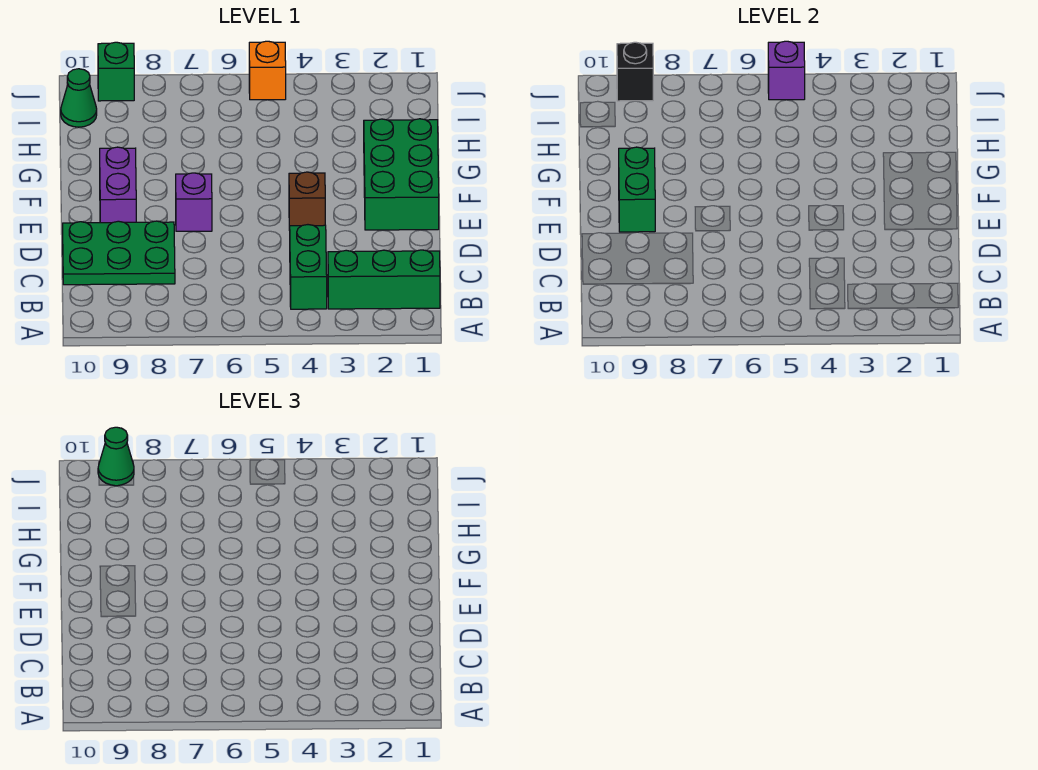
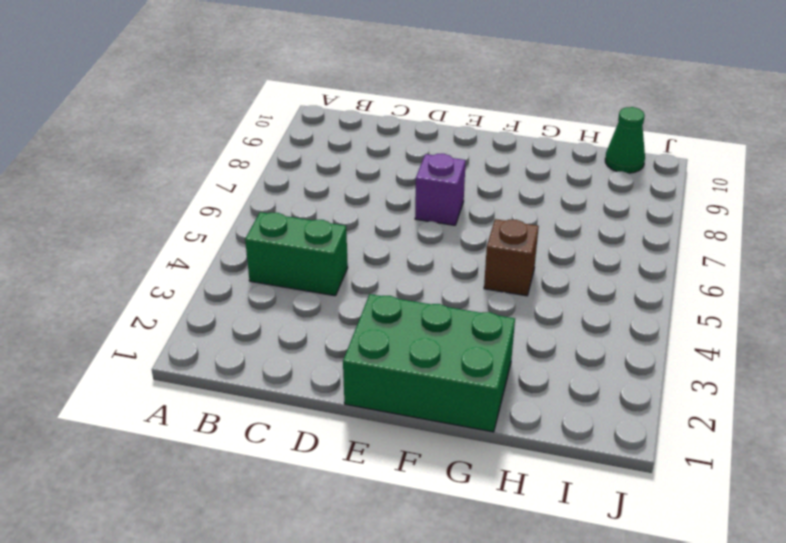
brown brick G5 level 1 -> brown brick E4 level 1
none -> green brick B1:B3 level 1
none -> green plate C8:D10 level 1
none -> purple brick E9:F9 level 1

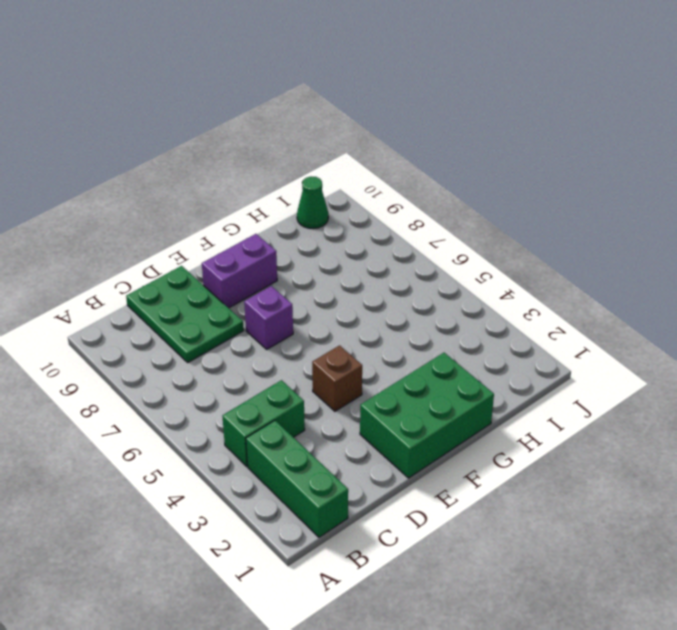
none -> orange brick J5 level 1
none -> green brick J9 level 1
none -> green brick E9:F9 level 2

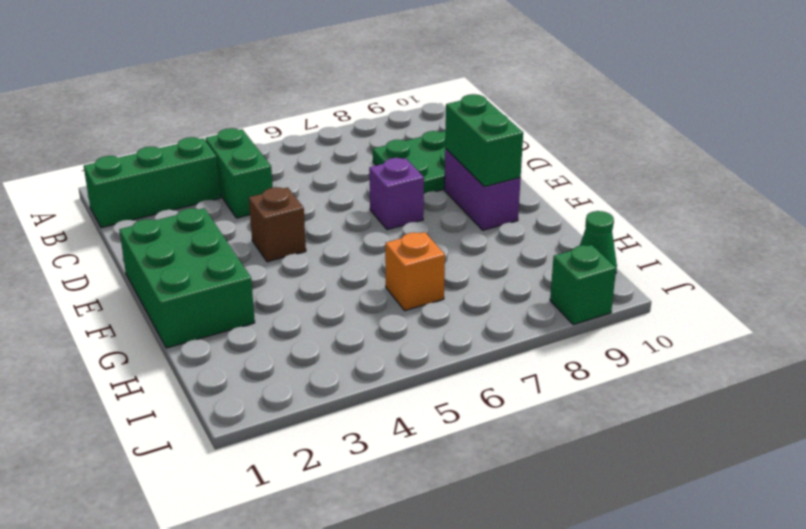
orange brick H6 level 1 -> orange brick J5 level 1
none -> purple brick J5 level 2
none -> black brick J9 level 2
none -> green cone J9 level 3

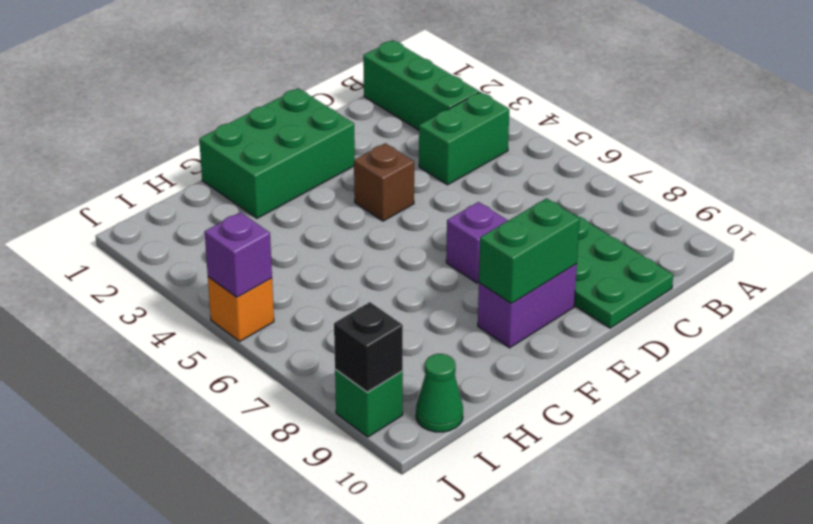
none -> green cone J9 level 3

